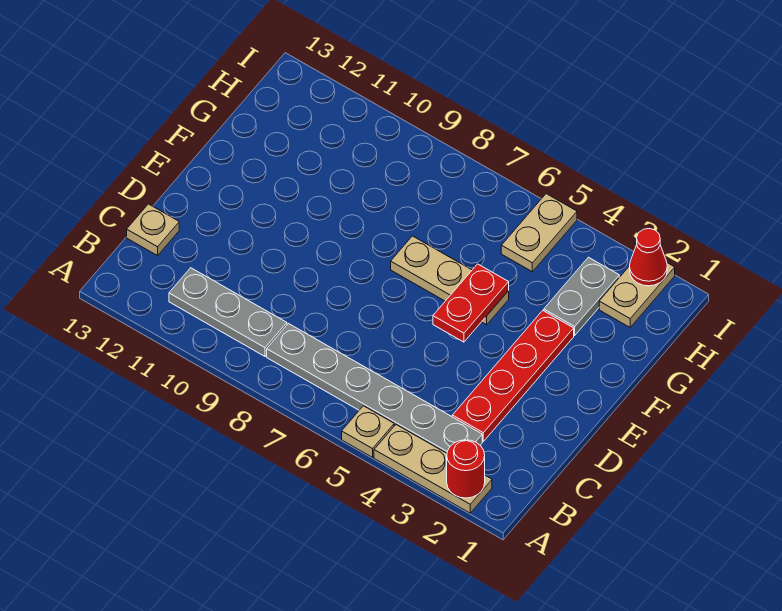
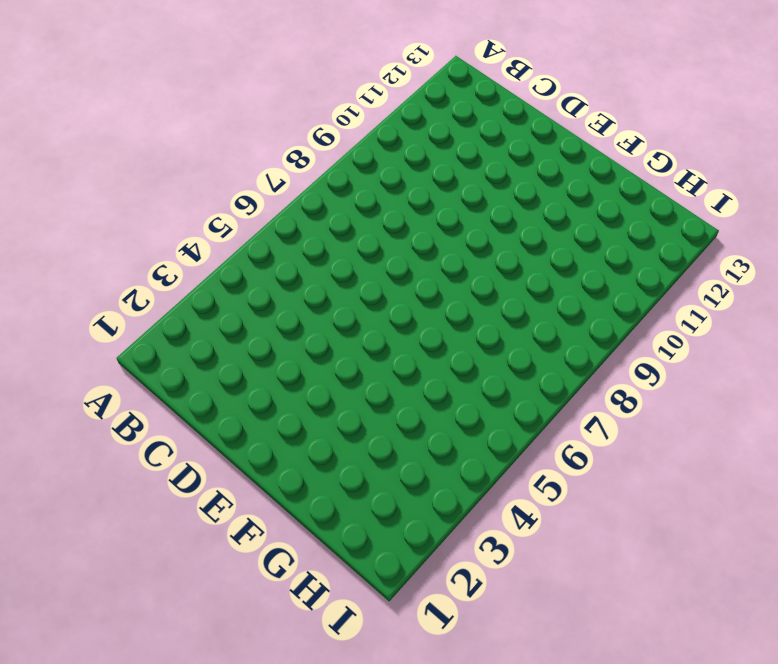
none -> tan plate A2:A4 level 1
none -> tan plate A5 level 1
none -> grey plate B3:B8 level 1

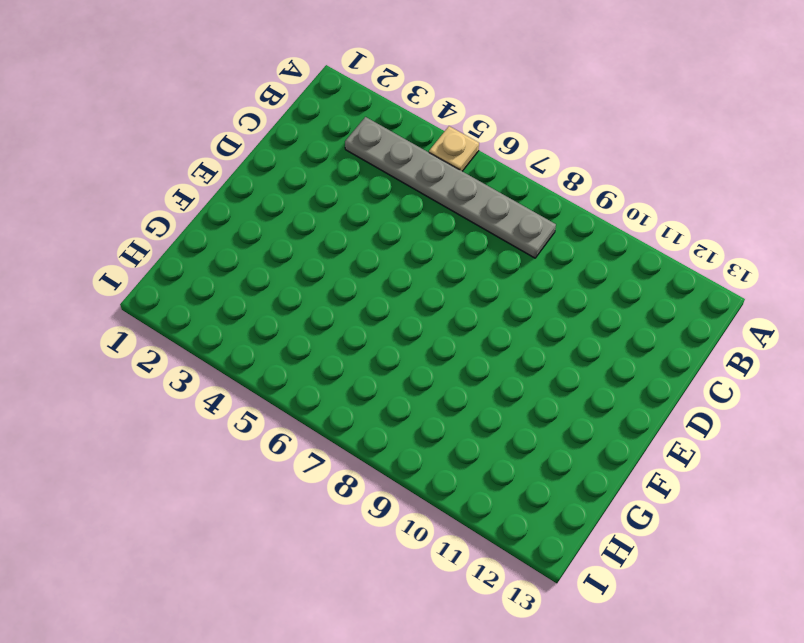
none -> tan plate A2:A4 level 1
none -> grey plate B9:B11 level 1
none -> red plate C3:F3 level 1

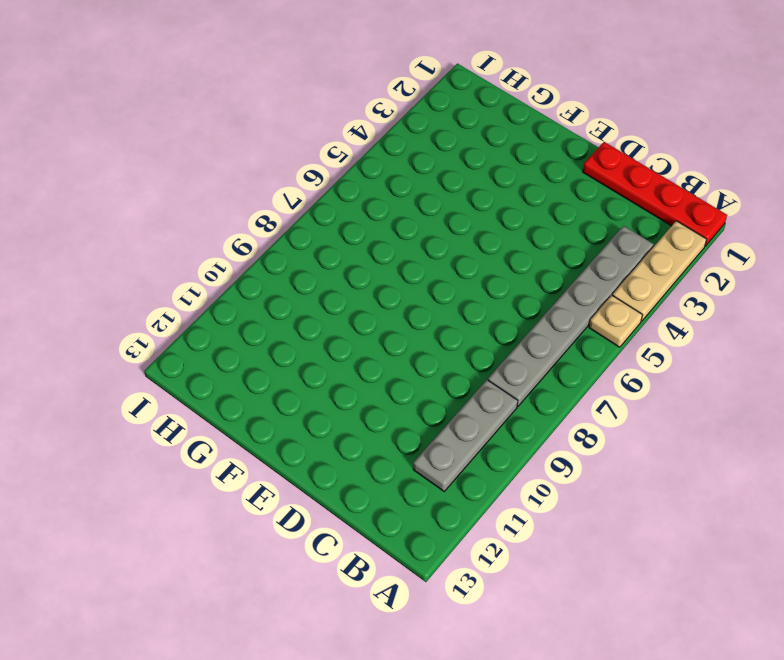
red plate A1:D1 level 1 -> red plate C3:F3 level 1
none -> tan plate C13 level 1
none -> tan plate F5:F7 level 1
none -> grey plate G3:H3 level 1

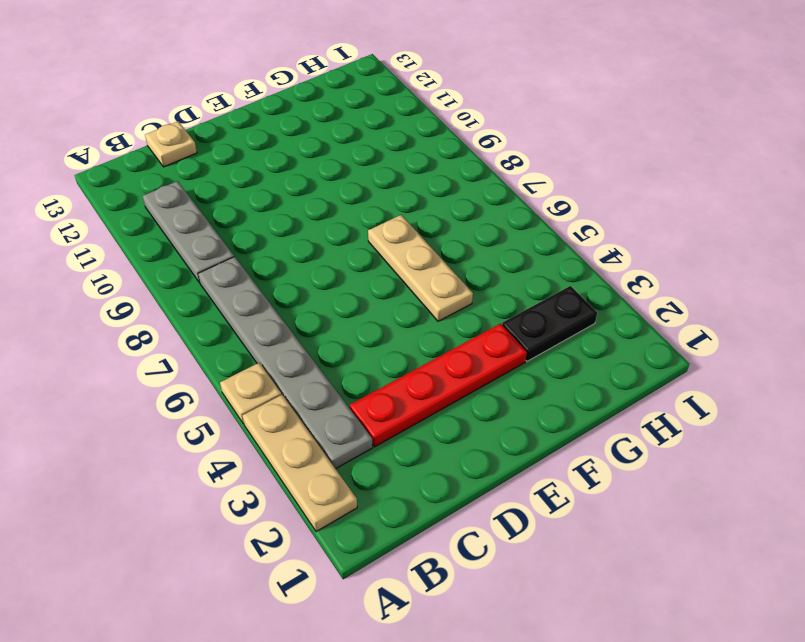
black plate G3:H3 level 1 -> grey plate G3:H3 level 1
none -> tan plate H2:I2 level 1
none -> tan plate H5:I5 level 1
none -> red round brick A2 level 2

